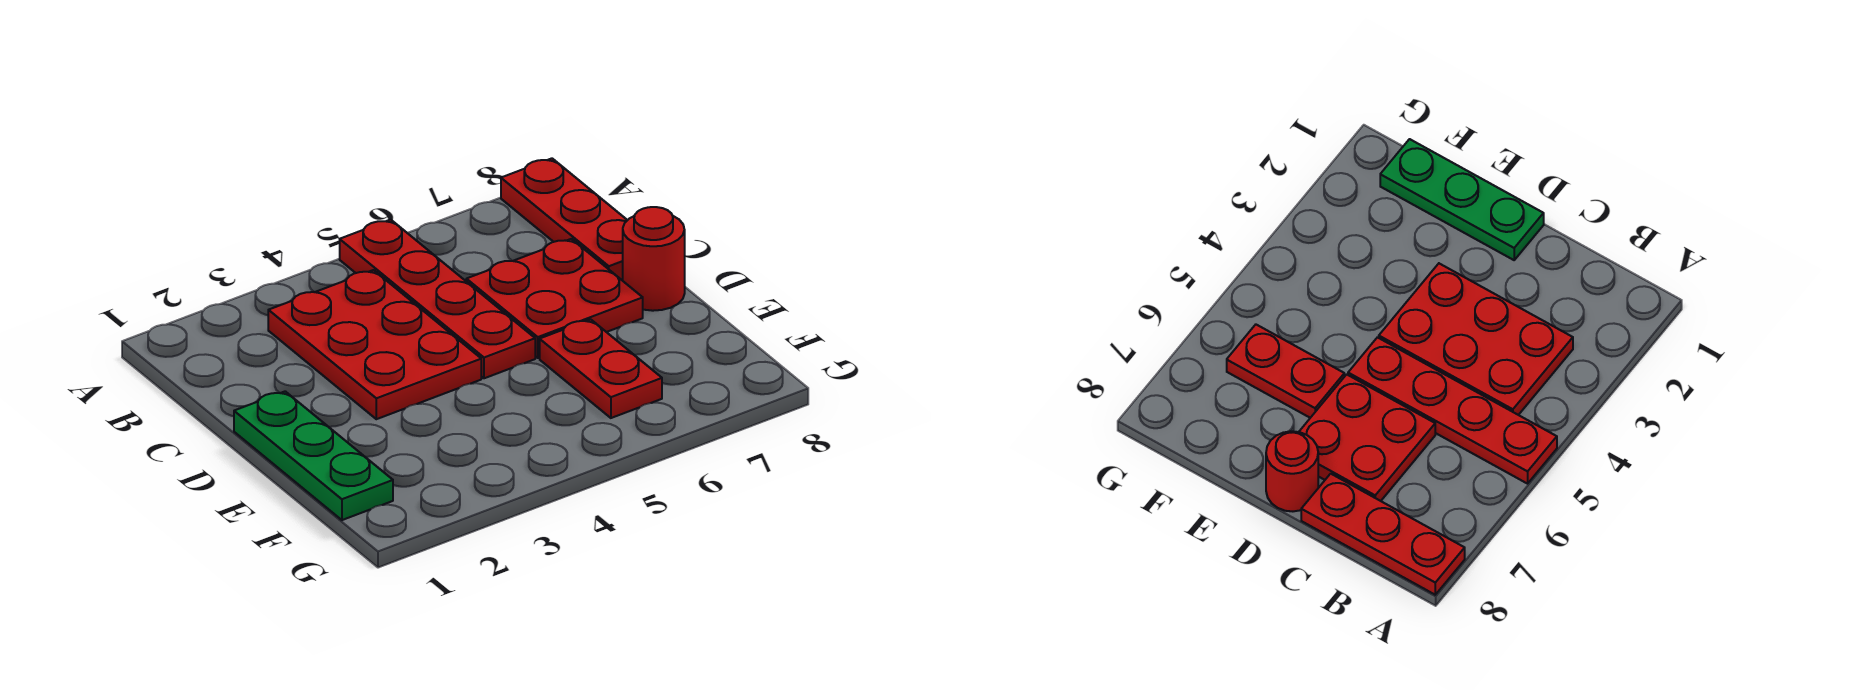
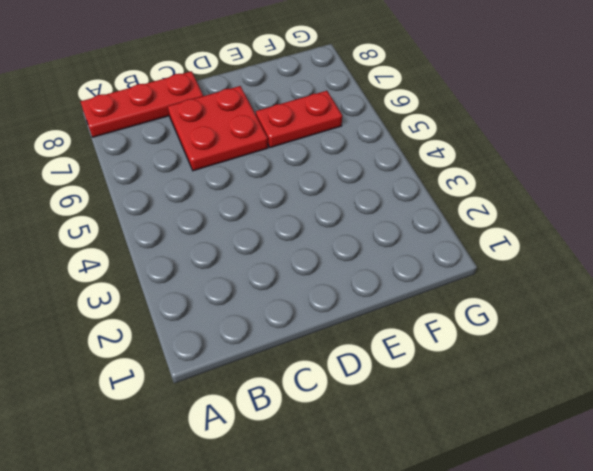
none -> red plate A5:D5 level 1
none -> red plate B3:D4 level 1

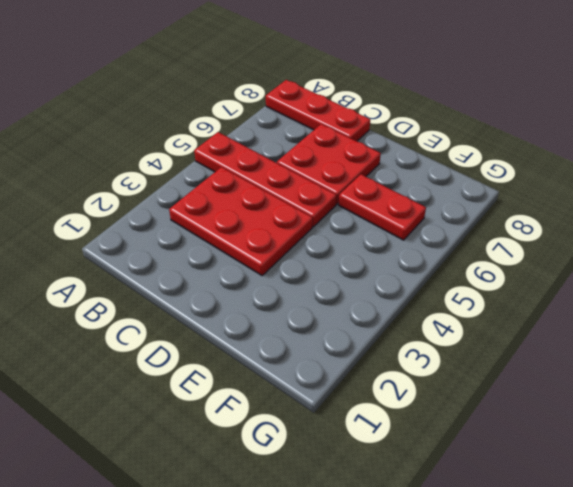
none -> green plate D1:F1 level 1
none -> red round brick D8 level 1

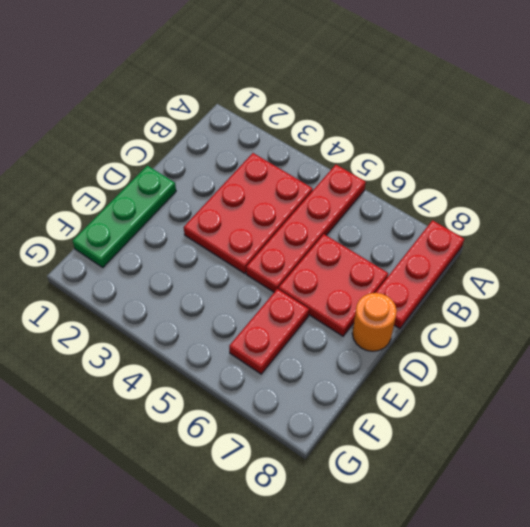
orange round brick D8 level 1 -> red round brick D8 level 1

